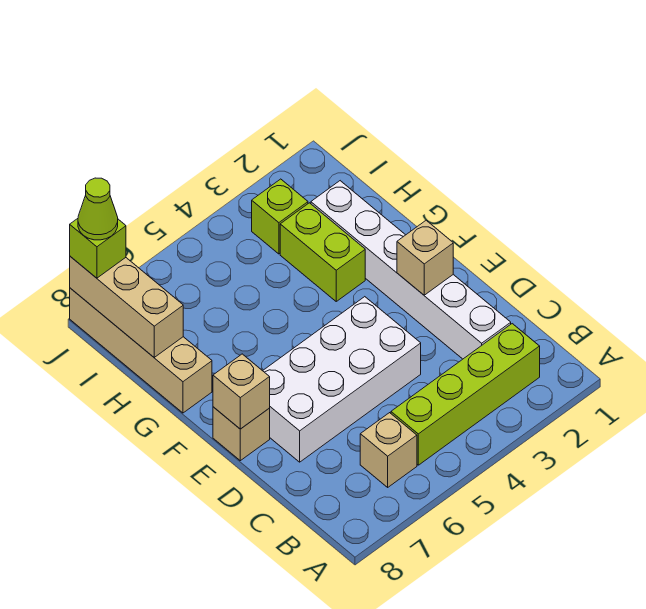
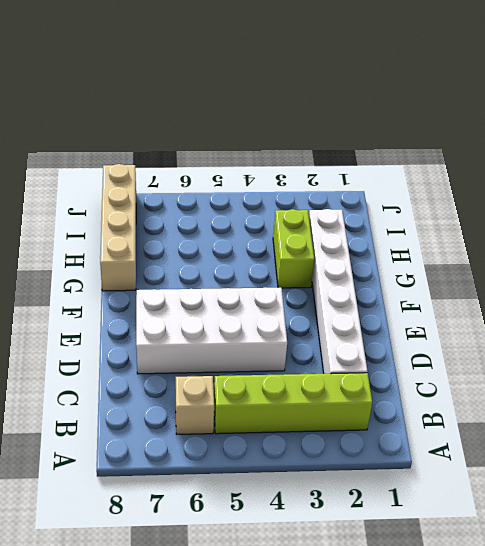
none -> tan brick E8 level 1
none -> lime brick I3 level 1
none -> tan brick E2 level 2

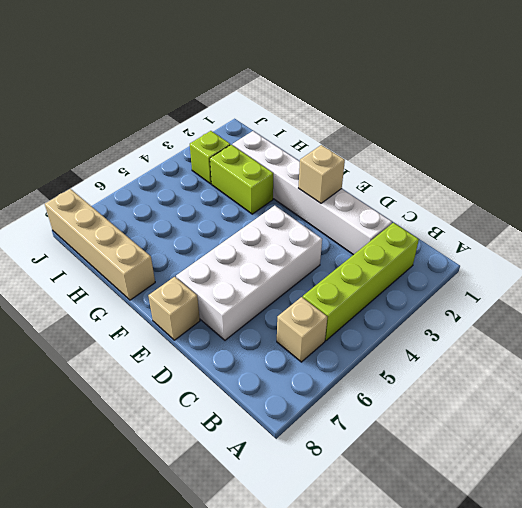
none -> tan brick E8 level 2
none -> tan brick H8:J8 level 2
none -> lime brick J8 level 3

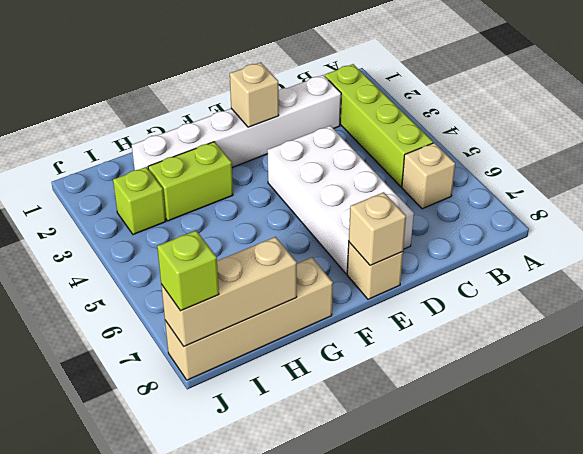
none -> lime cone J8 level 4

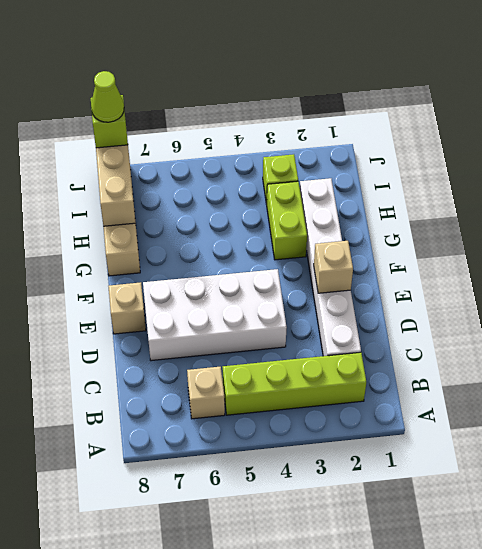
none -> tan brick E8 level 2

